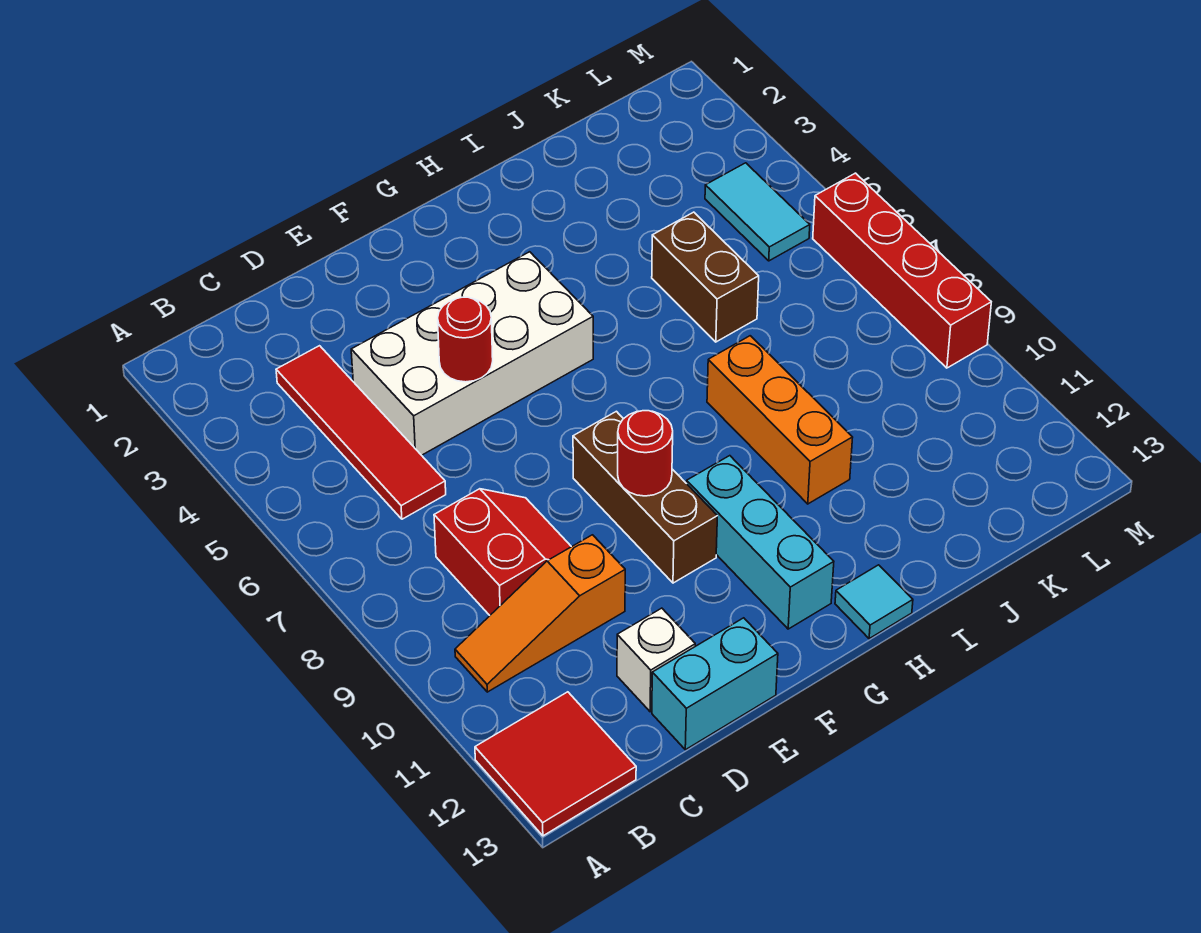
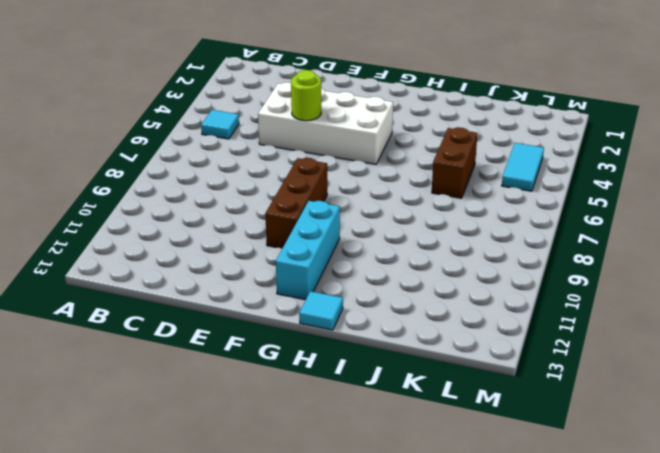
cyan tile B5 level 1 -> none
lime round brick E5 level 2 -> red round brick E5 level 2
none -> red tile A12:B13 level 1
none -> orange slope B10:D10 level 1 top D
none -> red tile C3:C6 level 1

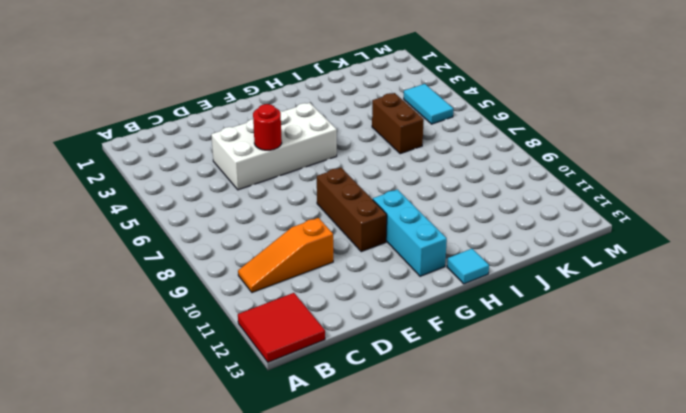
none -> red tile C3:C6 level 1
none -> red slope C8:D9 level 1 top C
none -> white brick D12 level 1

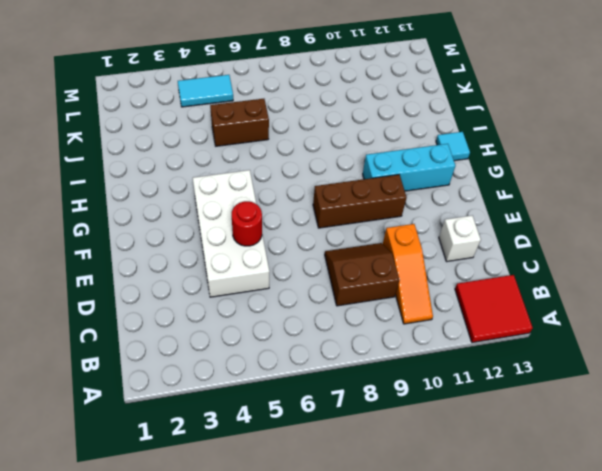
brown slope C8:D9 level 1 top C -> red slope C8:D9 level 1 top C
none -> red tile C3:C6 level 1
none -> cyan brick D13:E13 level 1
none -> orange brick I8:I10 level 1

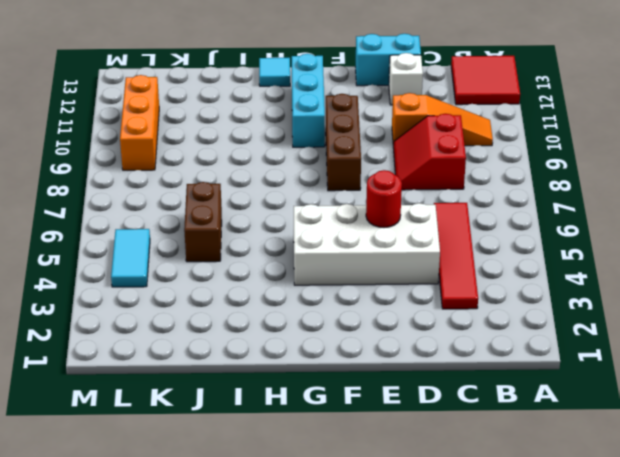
orange brick L9:L11 level 1 -> orange brick I8:I10 level 1
none -> red brick M6:M9 level 1
none -> red round brick F9 level 2

